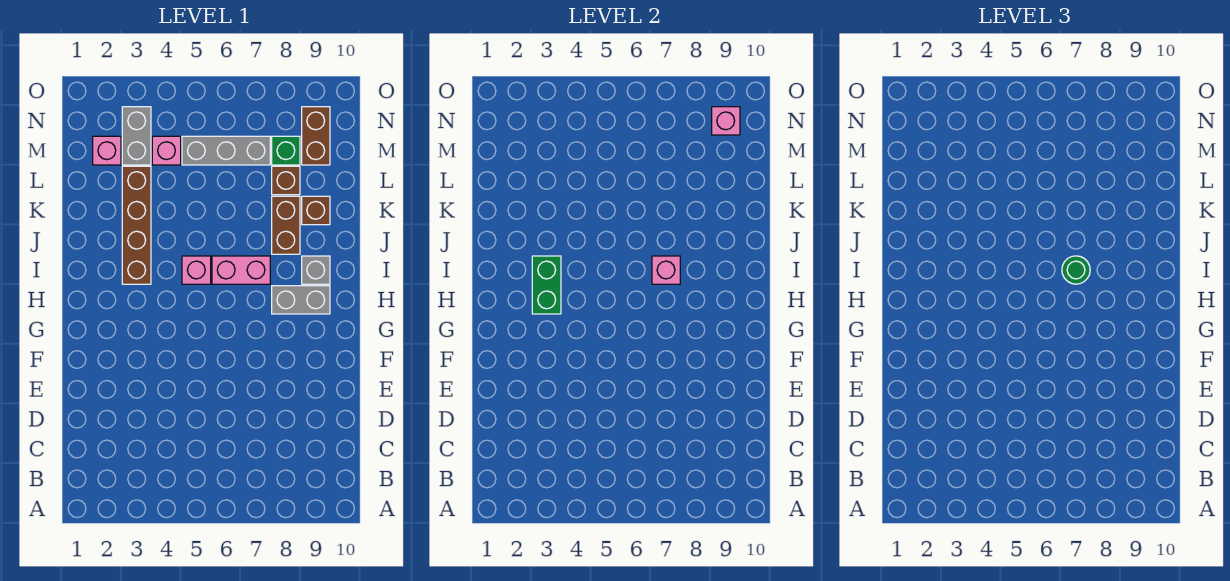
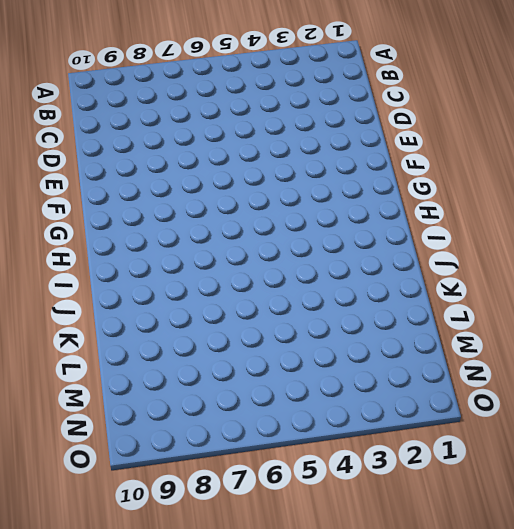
none -> grey brick H8:H9 level 1
none -> brown brick I3:L3 level 1
none -> pink brick I5 level 1

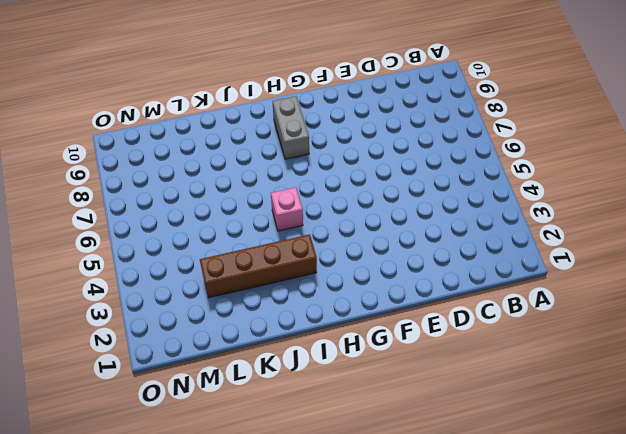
none -> pink brick I6:I7 level 1
none -> grey brick I9 level 1
none -> brown brick J8:K8 level 1

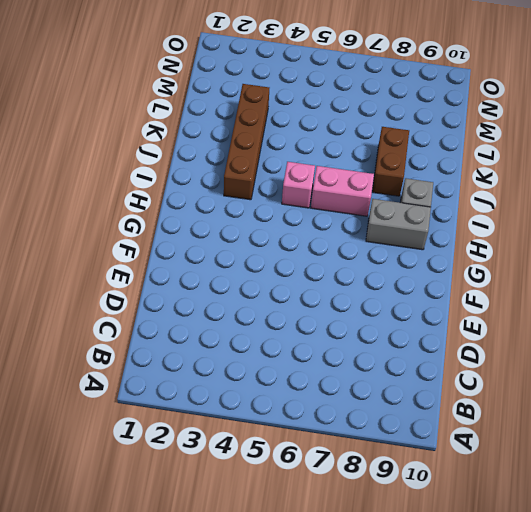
none -> brown brick K9 level 1
none -> brown brick L8 level 1
none -> pink brick M2 level 1

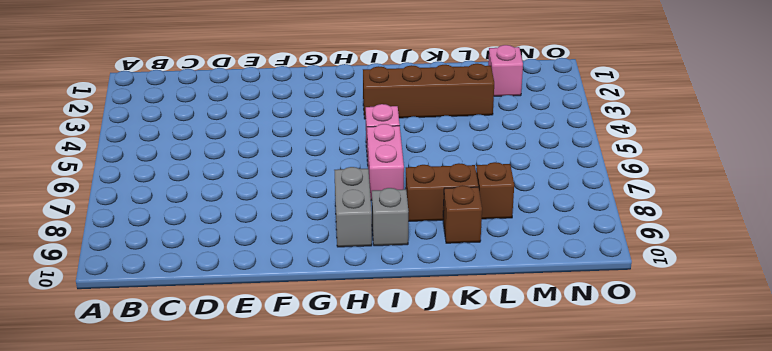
none -> grey brick M3:N3 level 1
none -> pink brick M4 level 1
none -> grey brick M5:M7 level 1

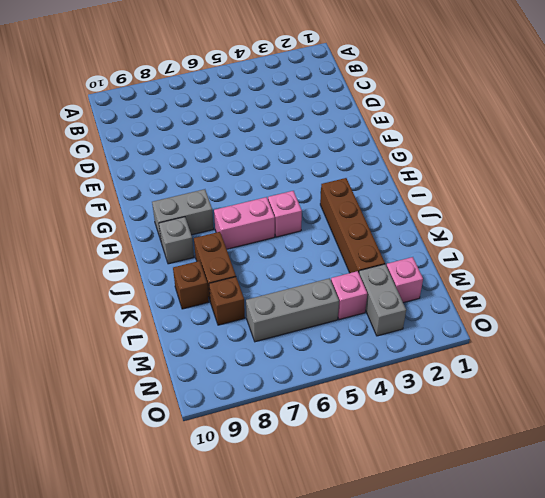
none -> green brick M8 level 1
none -> brown brick M9:N9 level 1
none -> green brick H3:I3 level 2

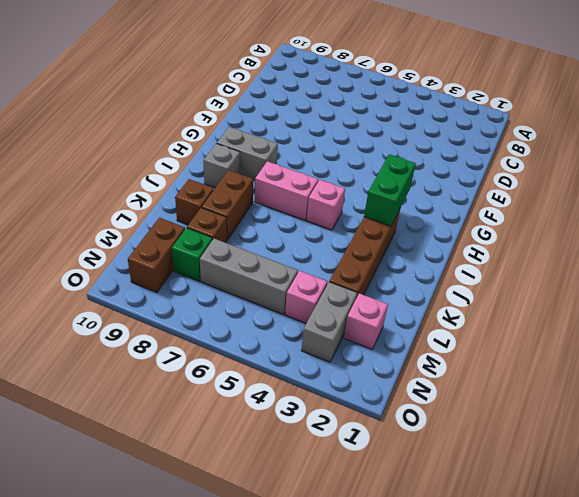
none -> pink brick I7 level 2
none -> pink brick N9 level 2
none -> green round brick I7 level 3

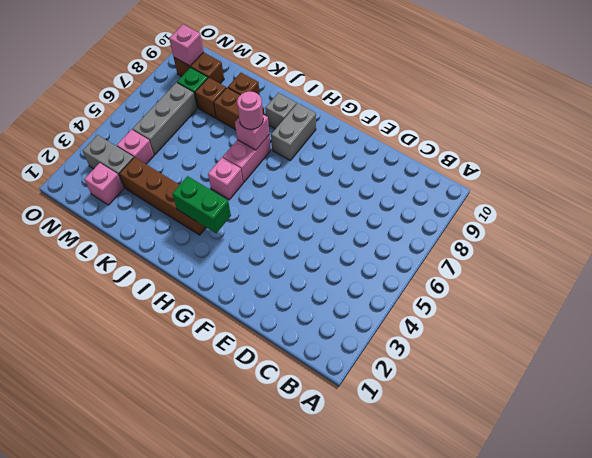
pink round brick I7 level 3 -> green round brick I7 level 3

